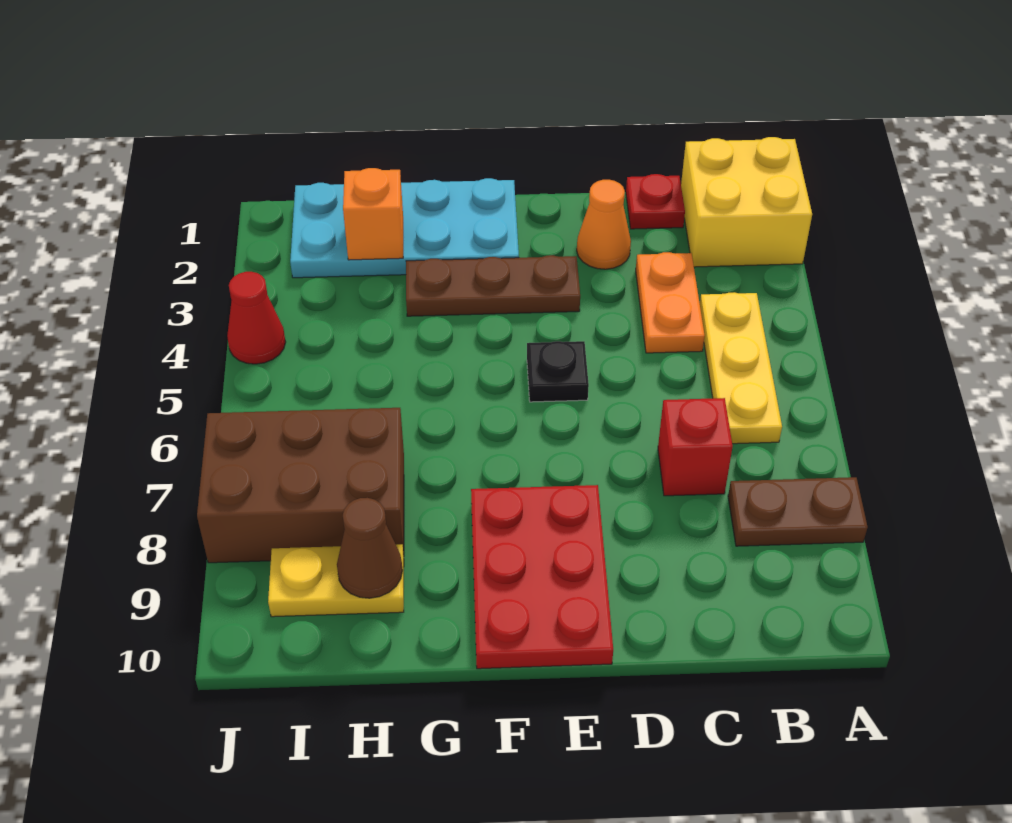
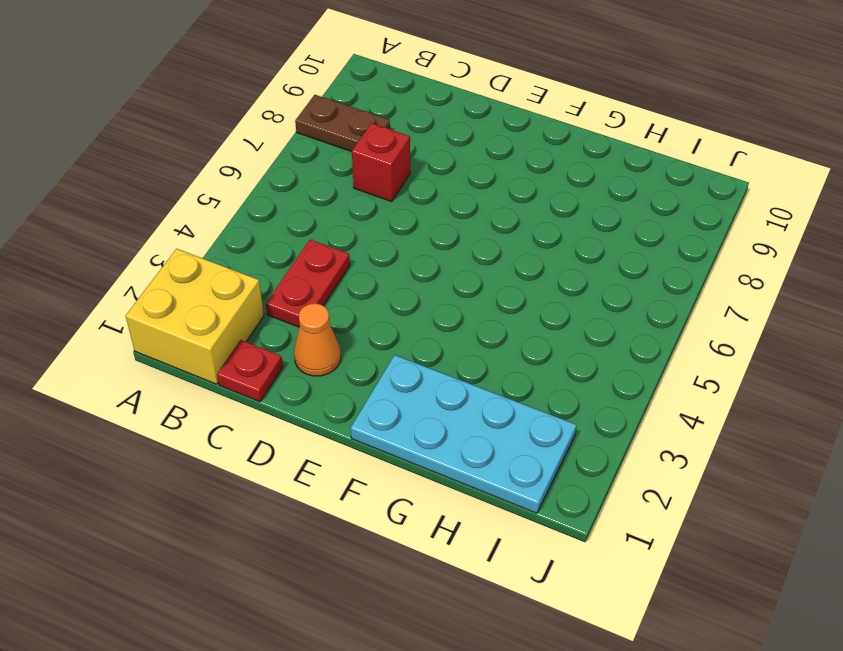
red plate C3:C4 level 1 -> orange plate C3:C4 level 1
none -> yellow plate B4:B6 level 1
none -> brown plate E3:G3 level 1
none -> black plate E5 level 1

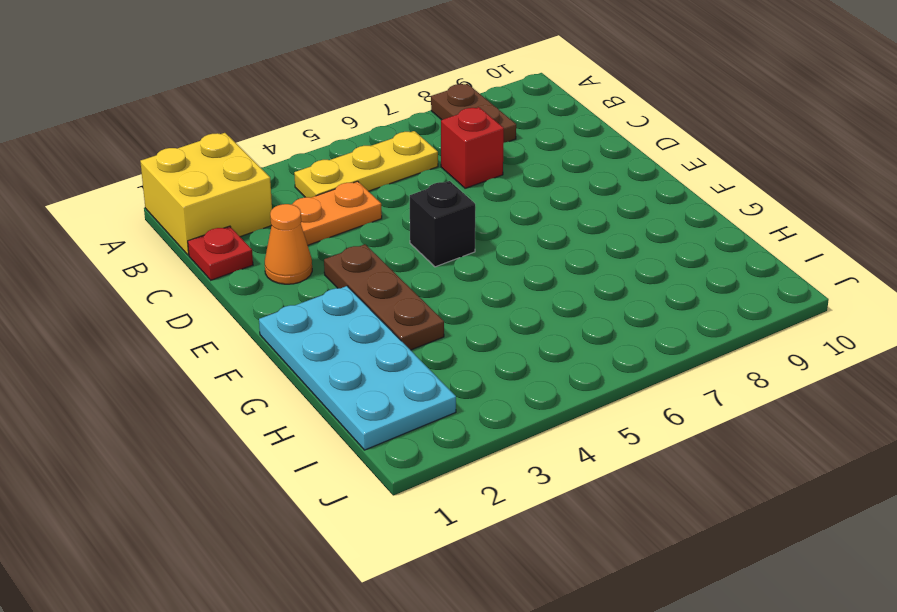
black brick E5 level 1 -> black plate E5 level 1
none -> red plate E8:F10 level 1
none -> brown brick H7:J8 level 1
none -> yellow plate H9:I9 level 1

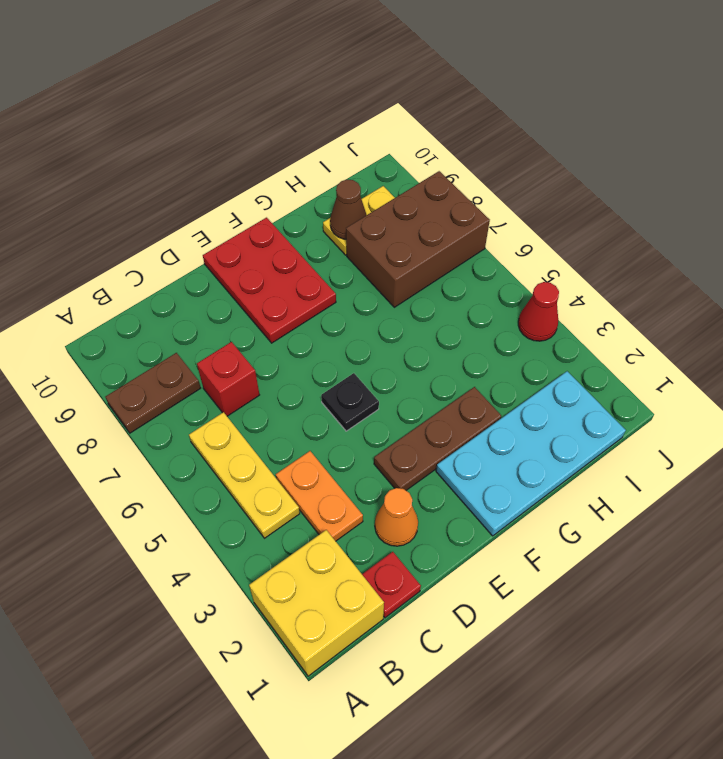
none -> orange brick H2 level 2

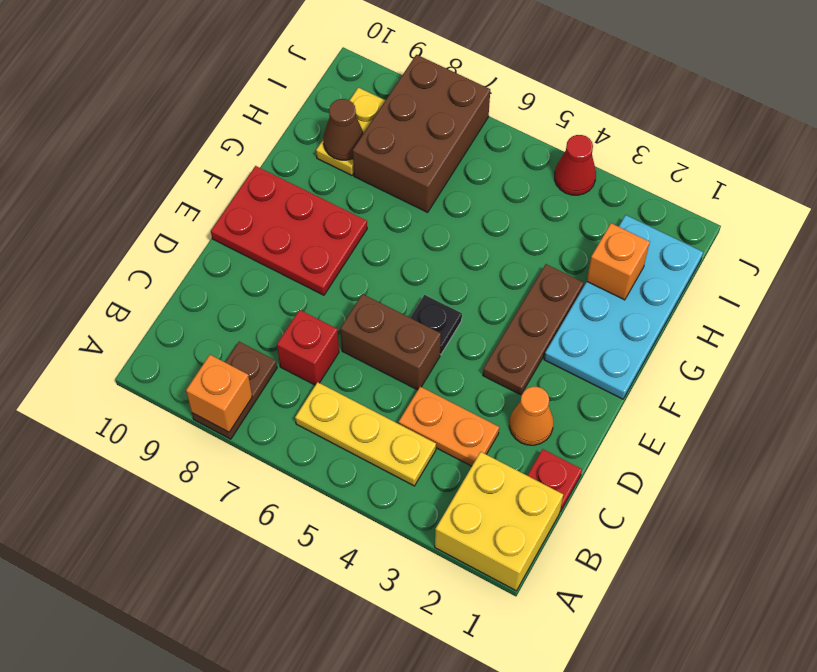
orange brick A8 level 2 -> none
brown brick D5:D6 level 1 -> none

